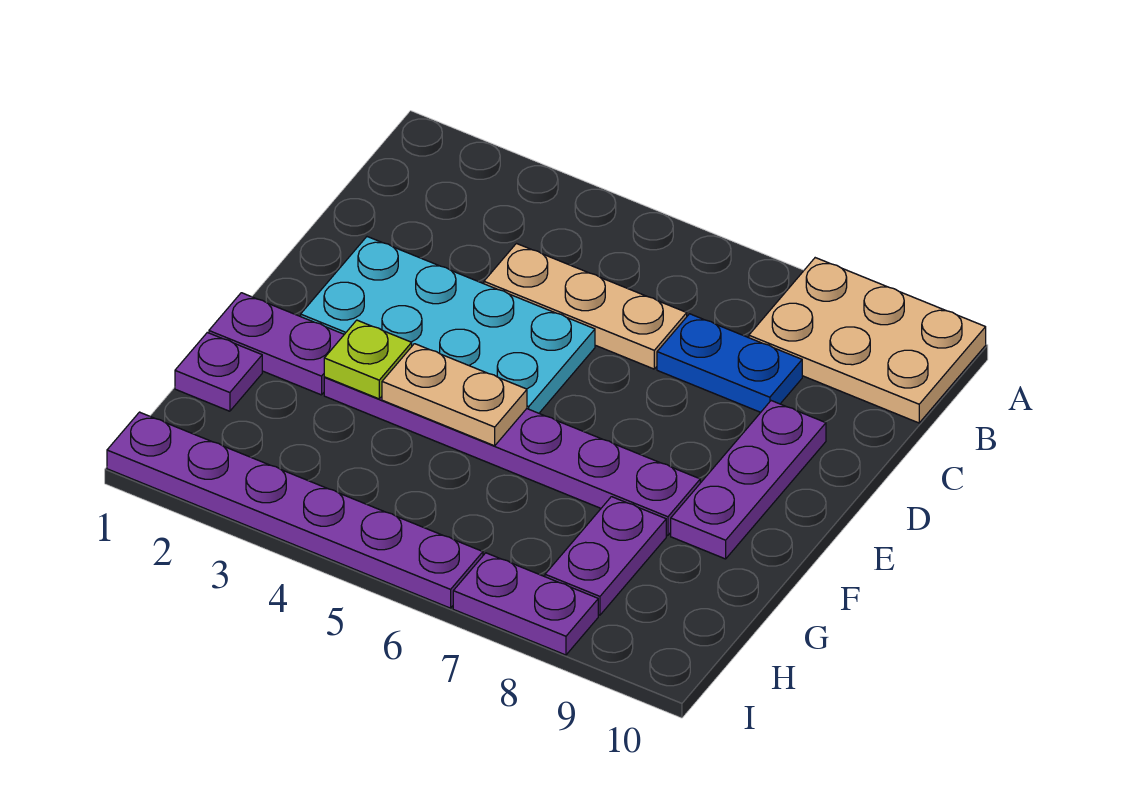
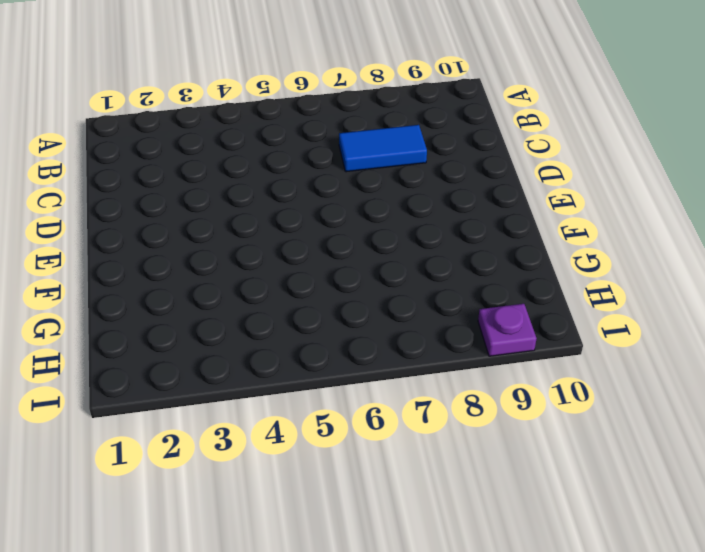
blue tile C7:C8 level 1 -> blue plate C7:C8 level 1
purple plate I9 level 1 -> purple plate G1 level 1
none -> tan plate A8:B10 level 1
none -> tan plate C4:C6 level 1
none -> cyan plate D2:E5 level 1

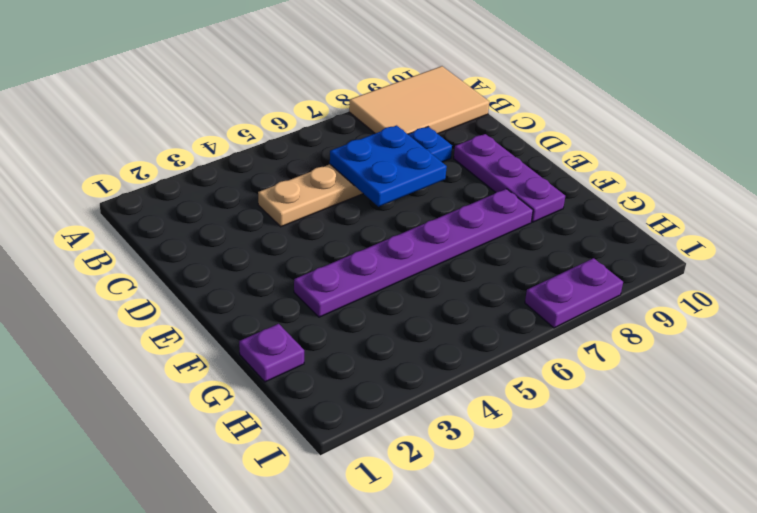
tan tile A8:B10 level 1 -> tan plate A8:B10 level 1
blue plate C6:D7 level 2 -> none
none -> cyan plate D2:E5 level 1
none -> purple plate F1:F2 level 1
none -> purple plate G8:H8 level 1

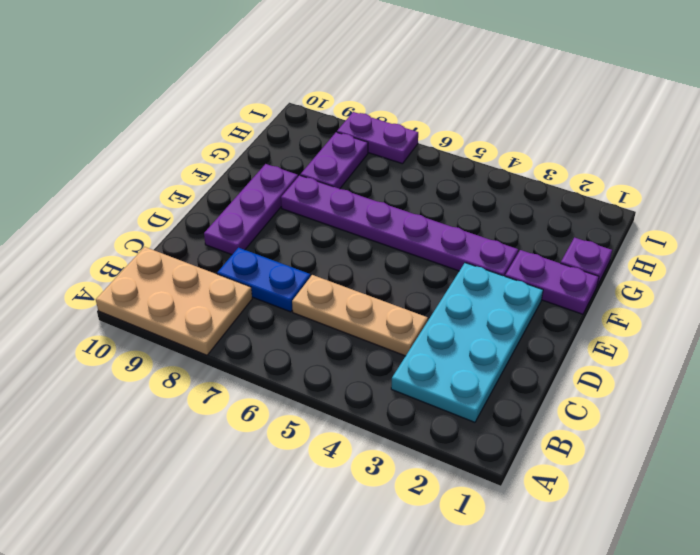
cyan plate B2:E3 level 1 -> cyan plate D2:E5 level 1
none -> purple plate I1:I6 level 1
none -> lime plate F3 level 2
none -> tan plate F4:F5 level 2

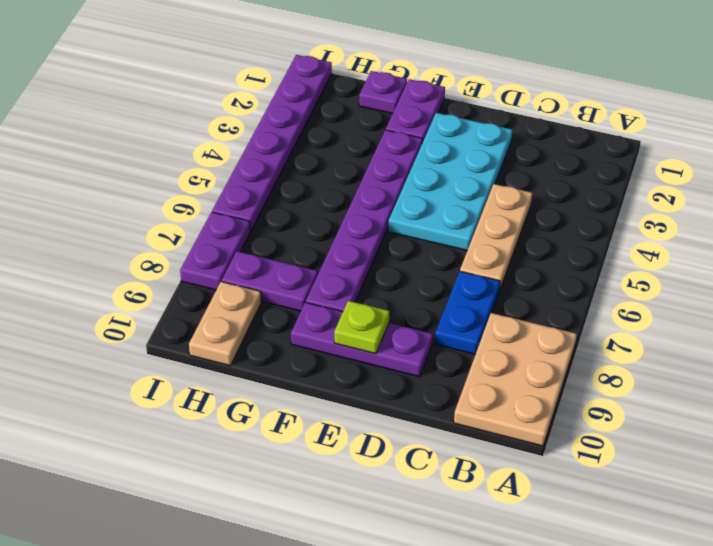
lime plate E9 level 2 -> lime plate F3 level 2
tan plate H9:H10 level 1 -> tan plate F4:F5 level 2

